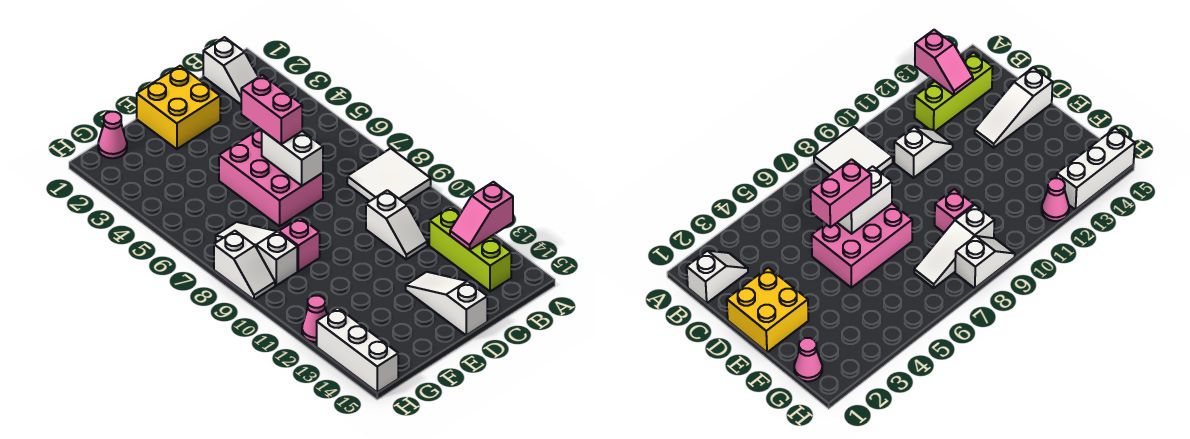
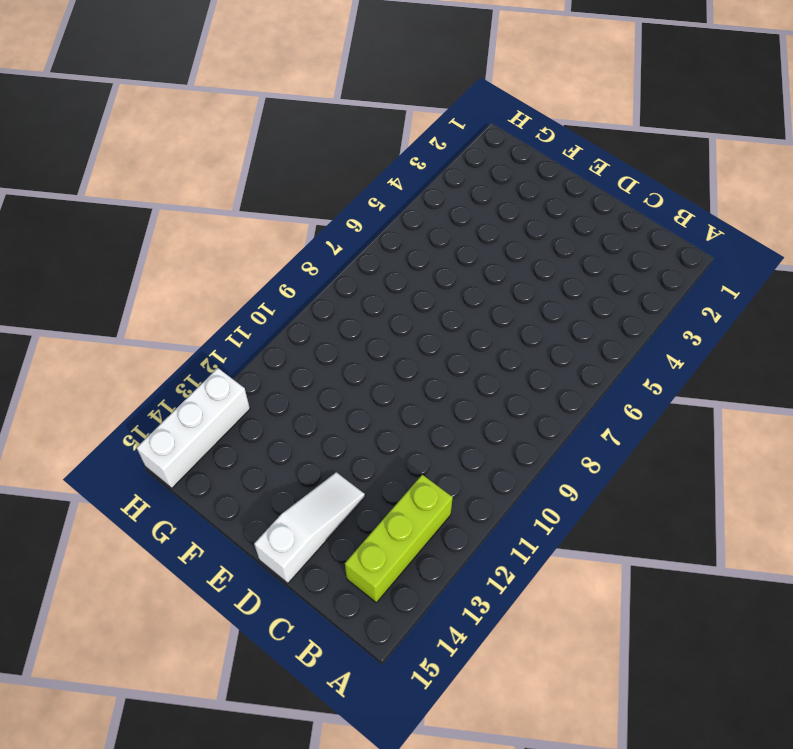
none -> white tile A8:B9 level 1
none -> white slope B1:B2 level 1 top 1
none -> white slope C10:C11 level 1 top 10

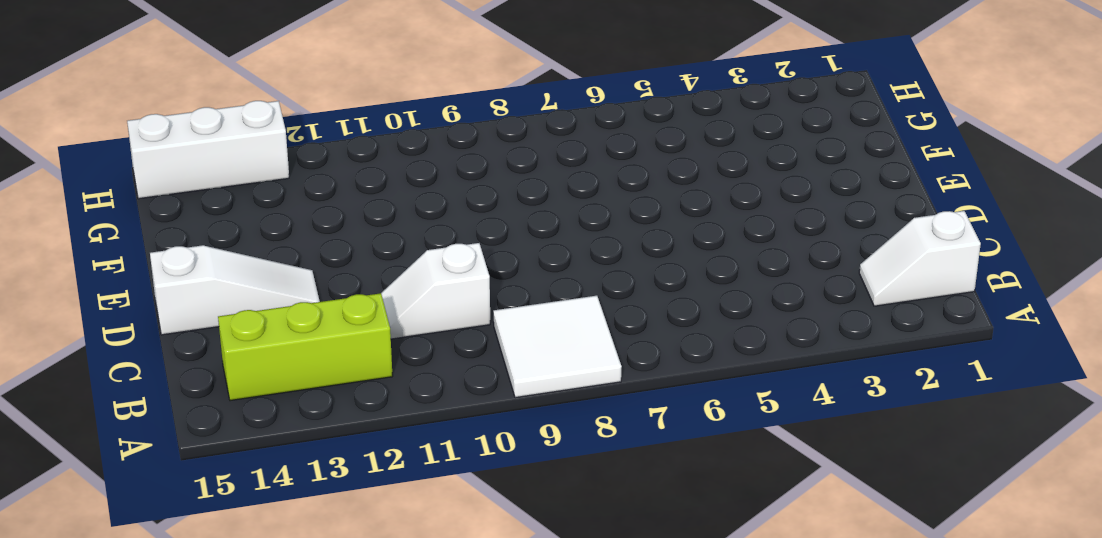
none -> yellow brick D1:E2 level 1
none -> pink brick D5:E7 level 1
none -> pink brick F9 level 1

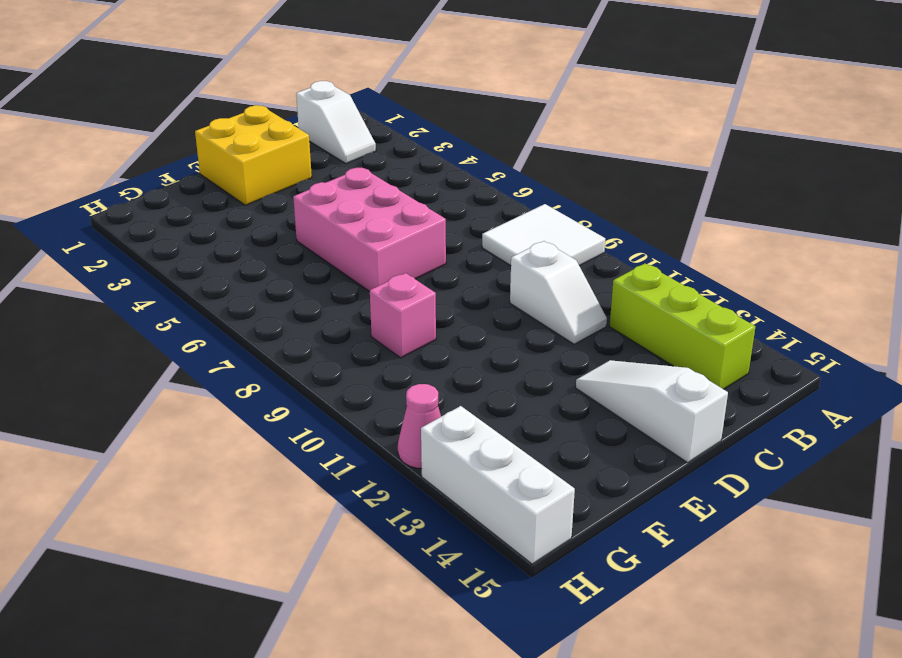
none -> pink cone G1 level 1
none -> white slope G7:G9 level 1 top 9
none -> white slope H8:H9 level 1 top 8

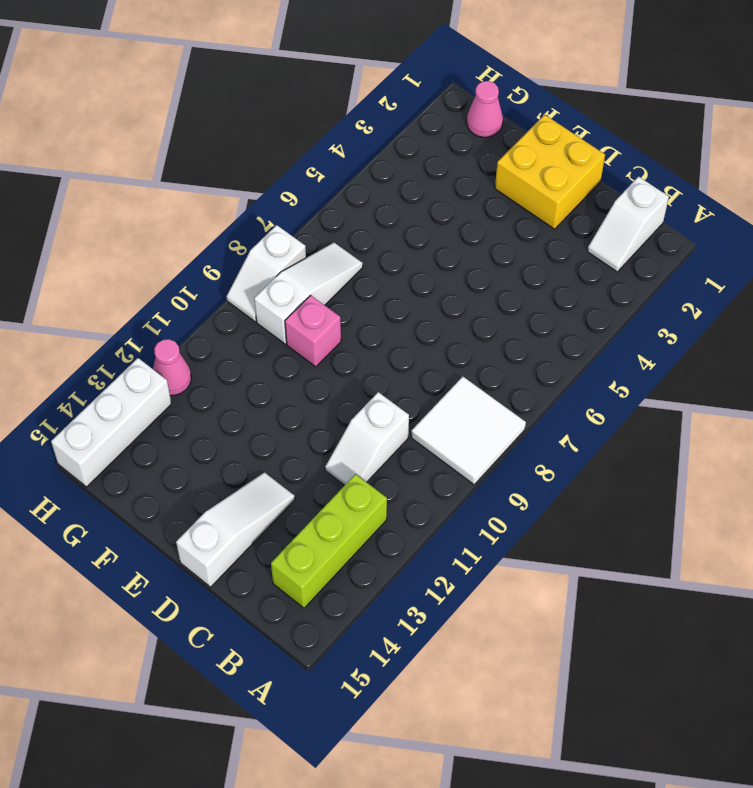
none -> pink brick D5:E7 level 1
none -> pink slope A13:B13 level 2 top A
none -> white brick D6:D7 level 2

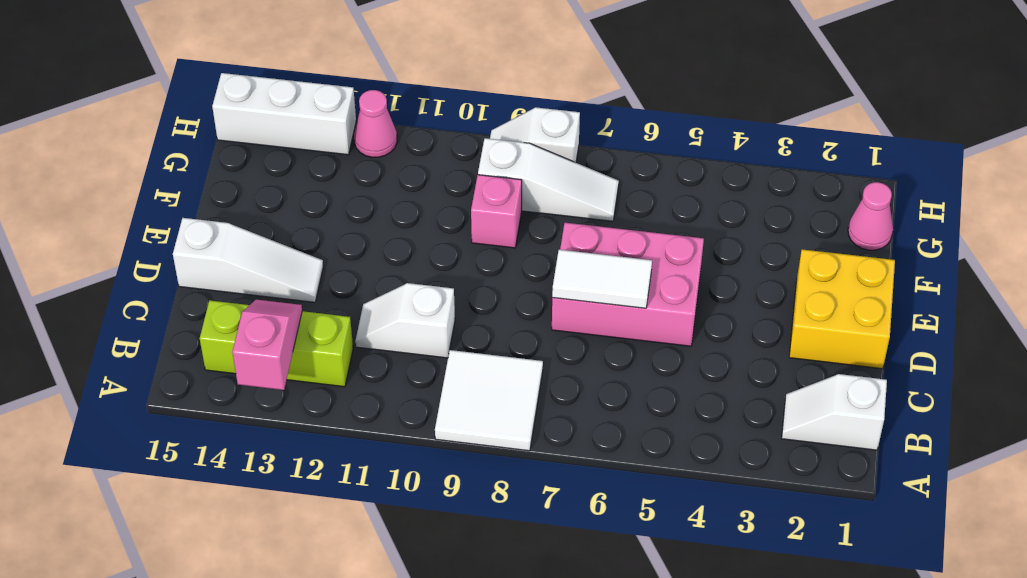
white tile D6:D7 level 2 -> white brick D6:D7 level 2
none -> pink brick D5:D6 level 3

